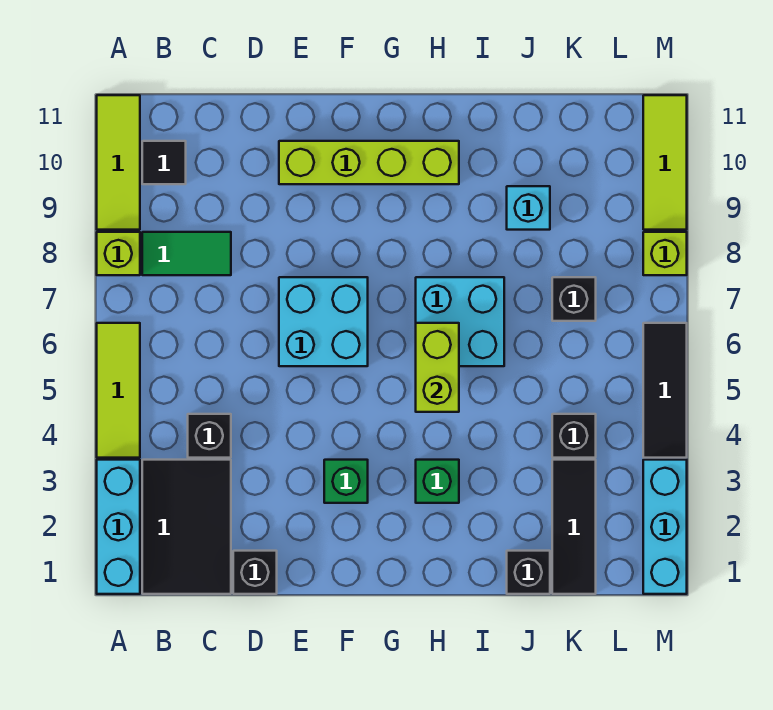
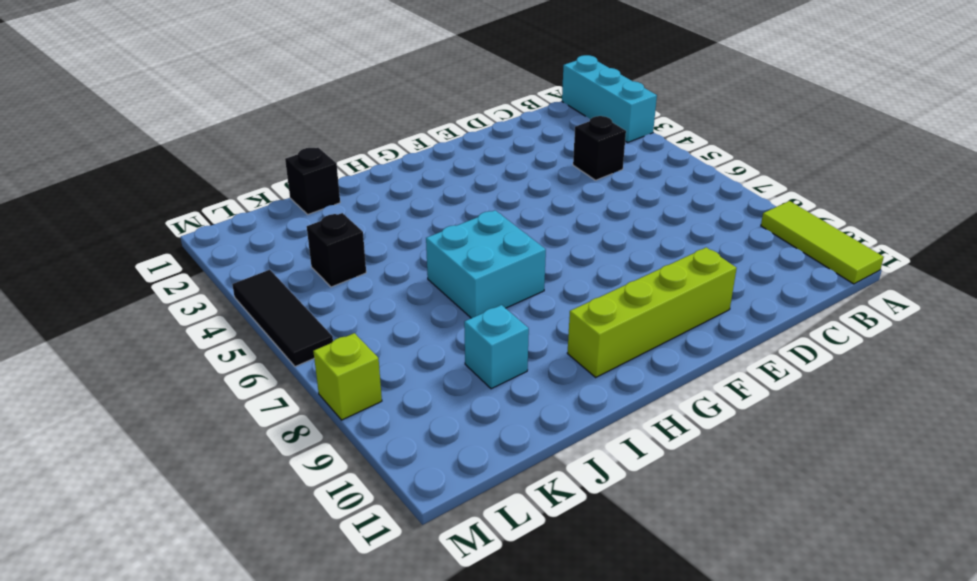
none -> lime tile A4:A6 level 1
none -> lime brick A8 level 1
none -> black tile B1:C3 level 1

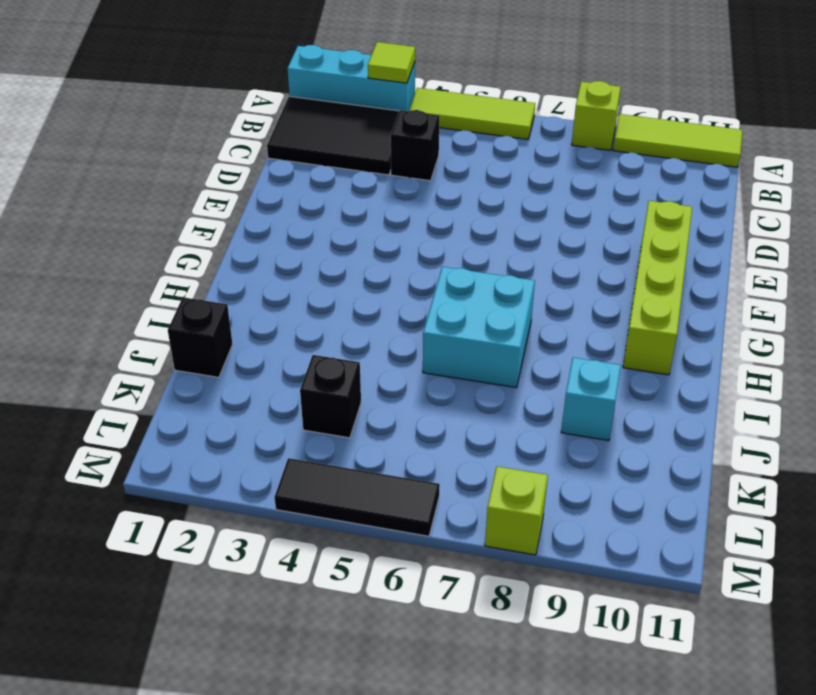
lime tile A3 level 2 -> none
none -> green tile B8:C8 level 1
none -> black tile B10 level 1
none -> black brick D1 level 1

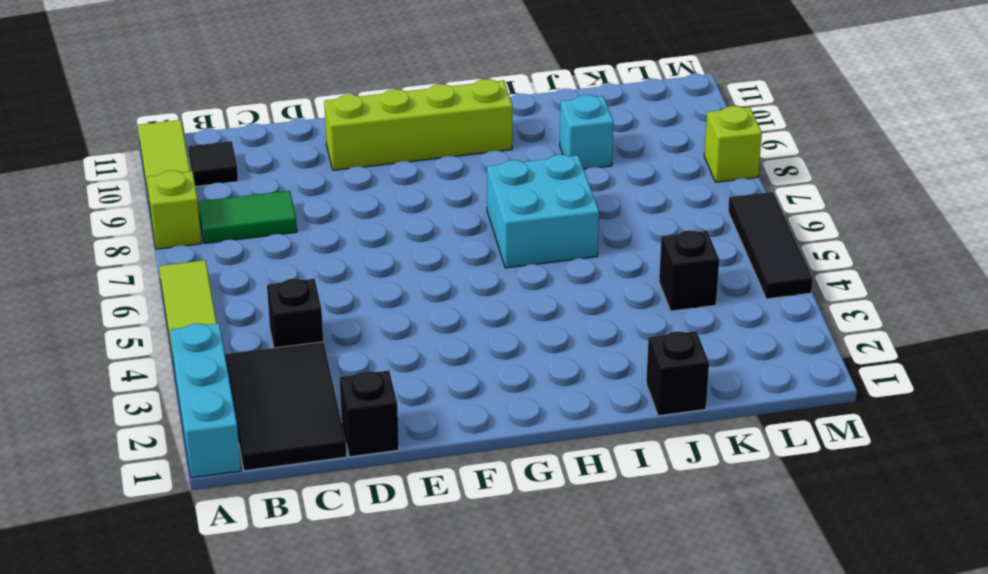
none -> cyan brick E6:F7 level 1
none -> green brick F3 level 1
none -> green brick H3 level 1

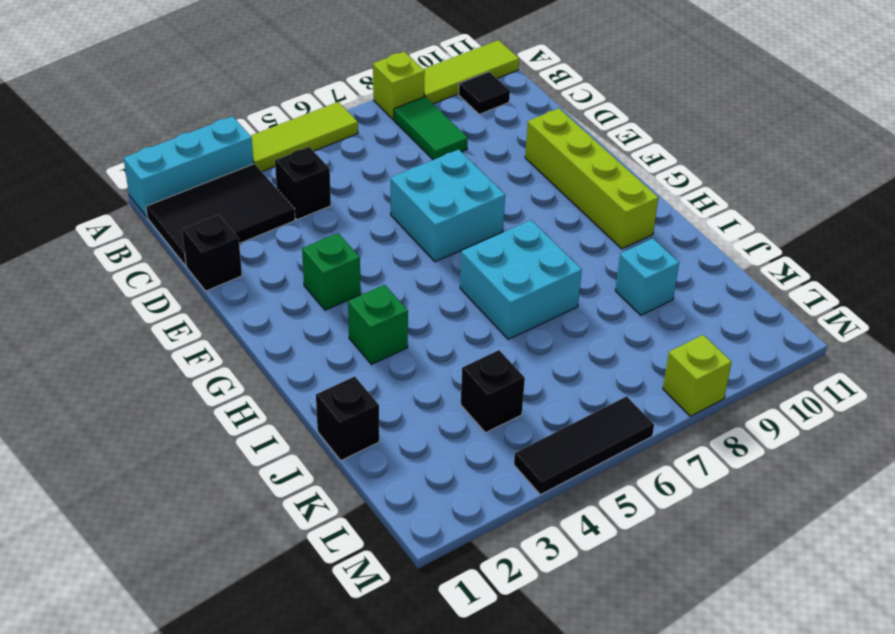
none -> black tile K1:K3 level 1
none -> black brick K7 level 1
none -> cyan brick M1:M3 level 1

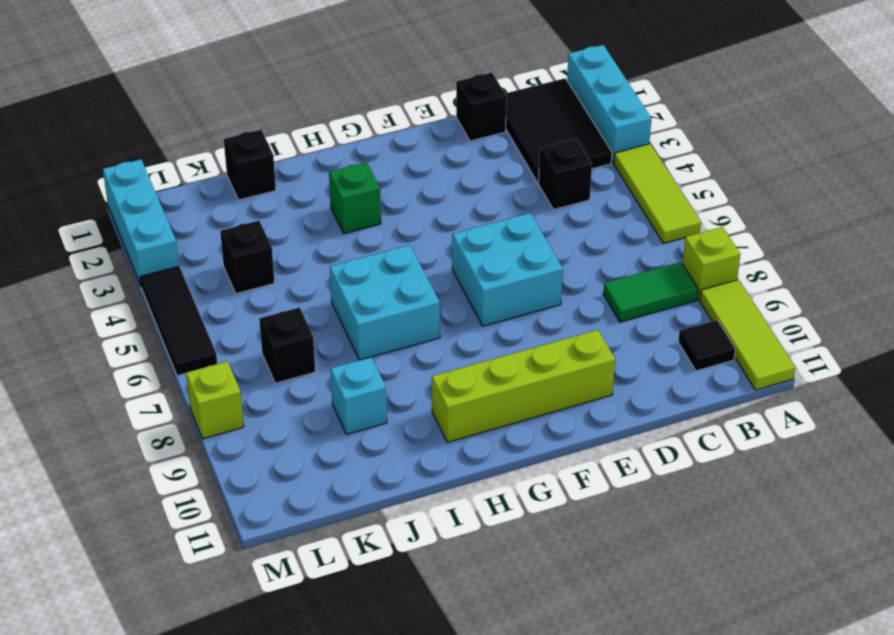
none -> green brick F3 level 1
none -> black tile K1:K3 level 1
none -> lime tile M9:M11 level 1

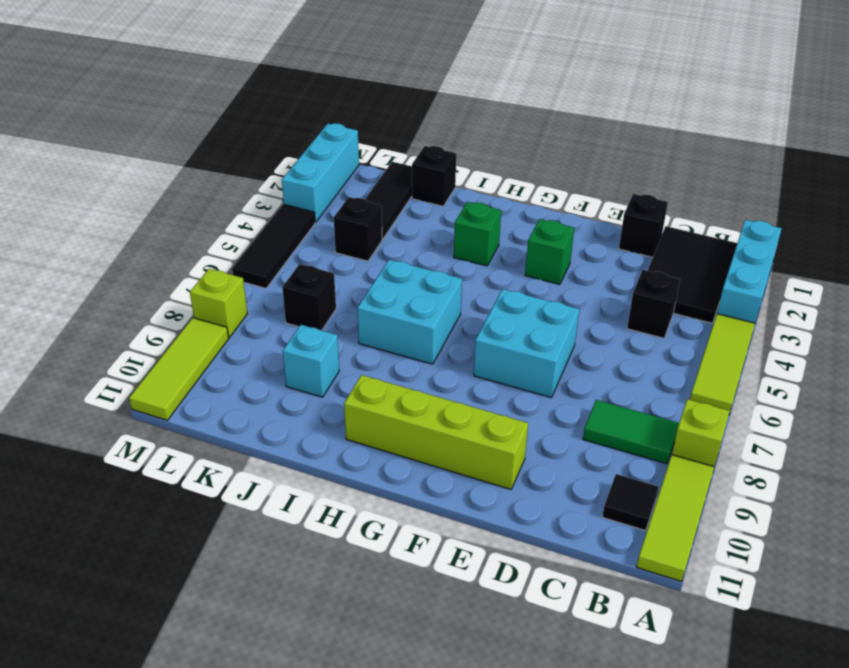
none -> lime brick H5:H6 level 2

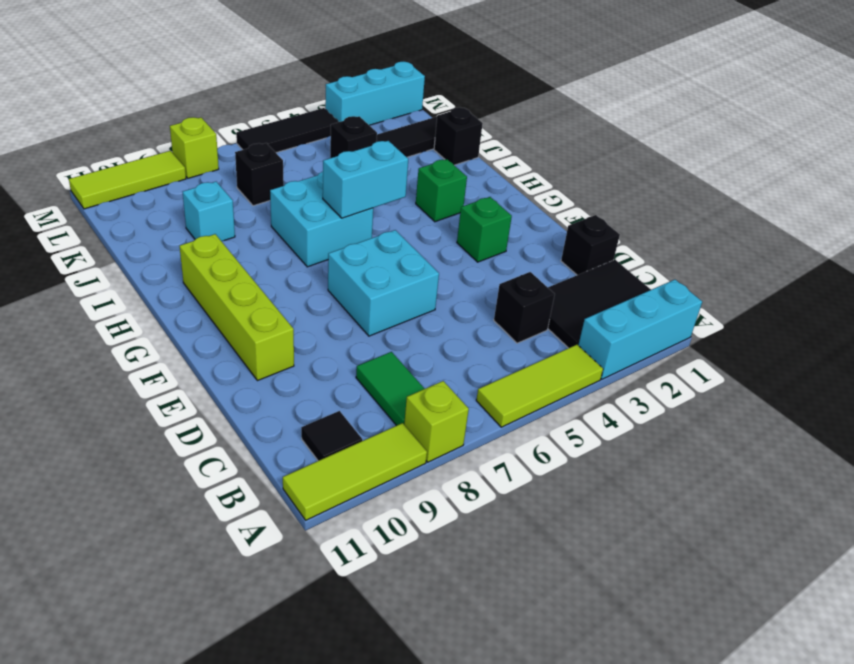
cyan brick H5:H6 level 2 -> lime brick H5:H6 level 2

